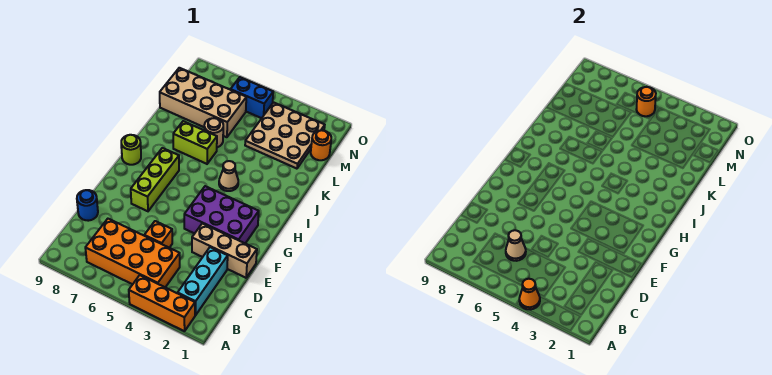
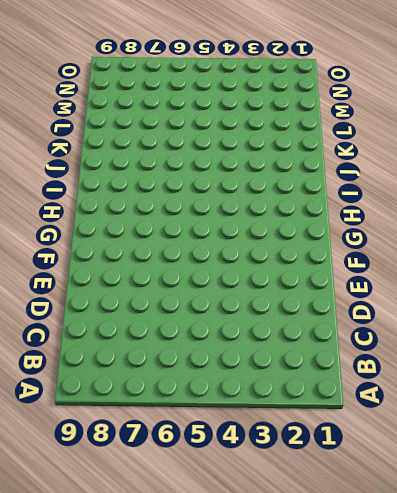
none -> orange brick A2:A4 level 1
none -> cyan brick B2:D2 level 1
none -> orange brick B4:C7 level 1

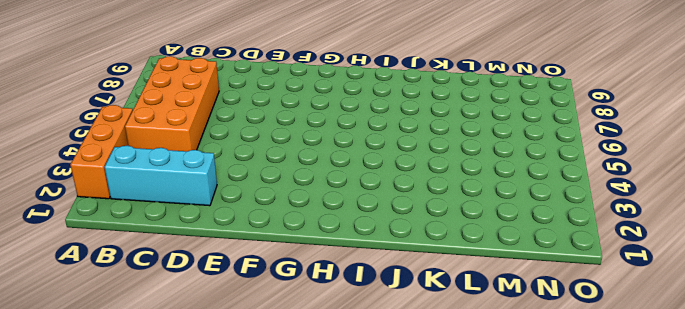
none -> orange brick D5 level 1
none -> blue round brick D9 level 1
none -> tan brick E1:E3 level 1

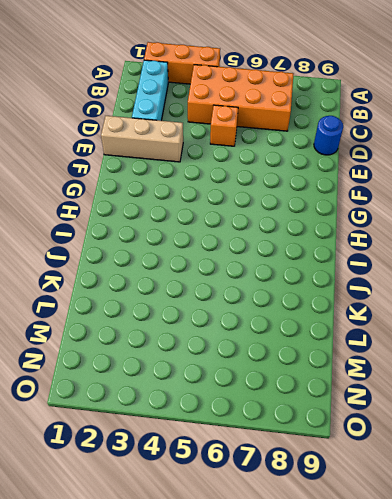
none -> purple brick F2:G4 level 1
none -> lime brick F7:H7 level 1
none -> lime round brick H9 level 1

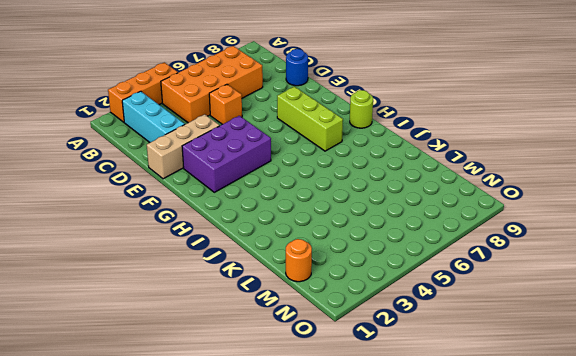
none -> tan cone I4 level 1
none -> lime brick J6:J7 level 1
none -> tan round brick K6 level 1

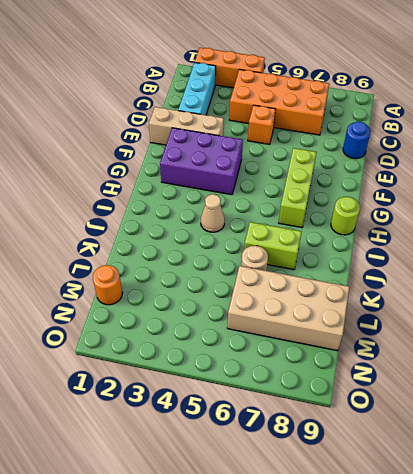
none -> tan plate L2:N4 level 1
none -> blue brick N5:N6 level 1
none -> orange cone A4 level 2

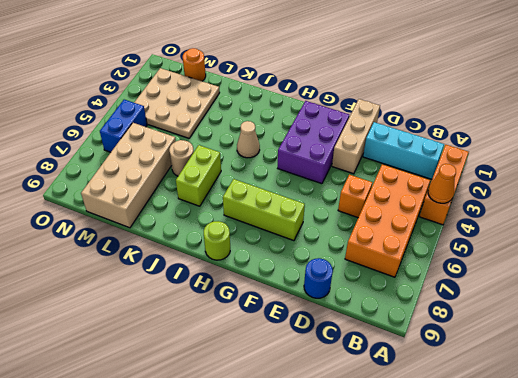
none -> tan cone C6 level 2
none -> orange round brick N5 level 2

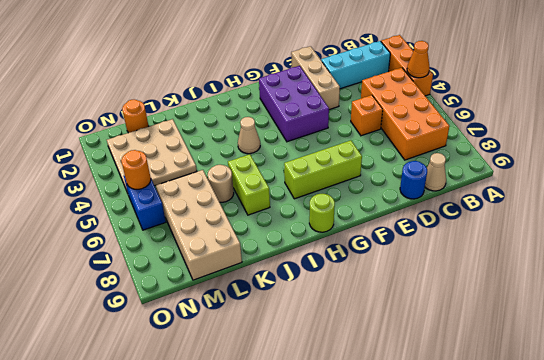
tan cone C9 level 1 -> tan cone C6 level 2

